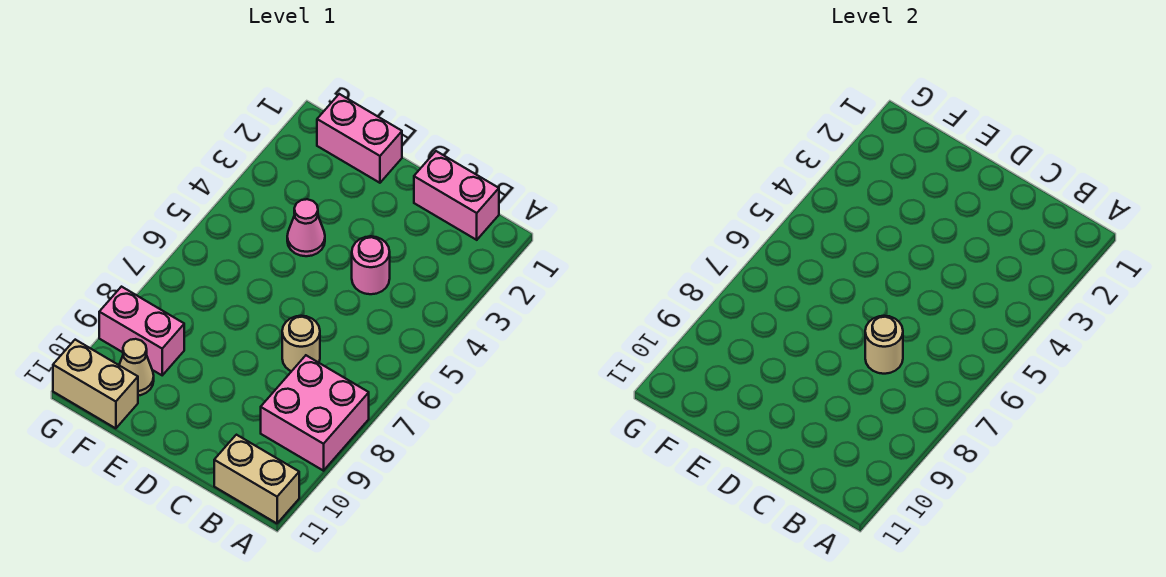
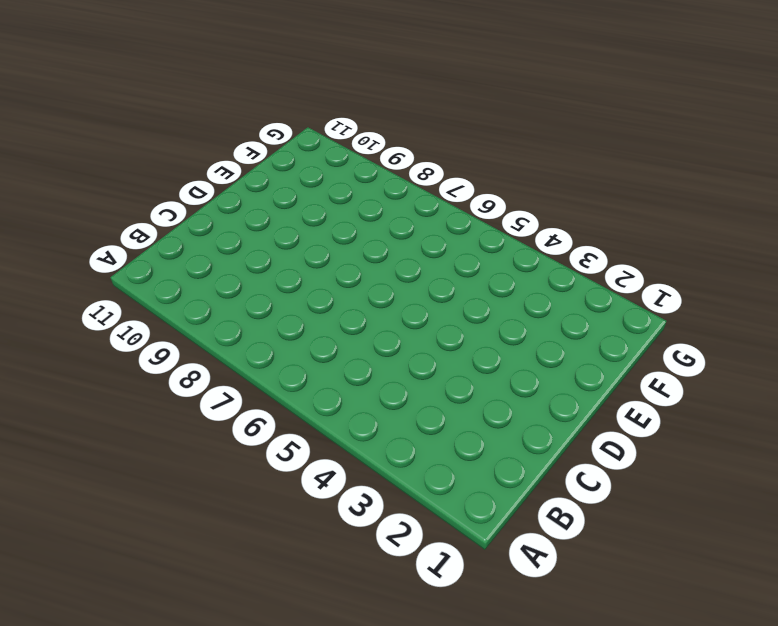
none -> pink brick A8:B9 level 1
none -> tan brick A11:B11 level 1

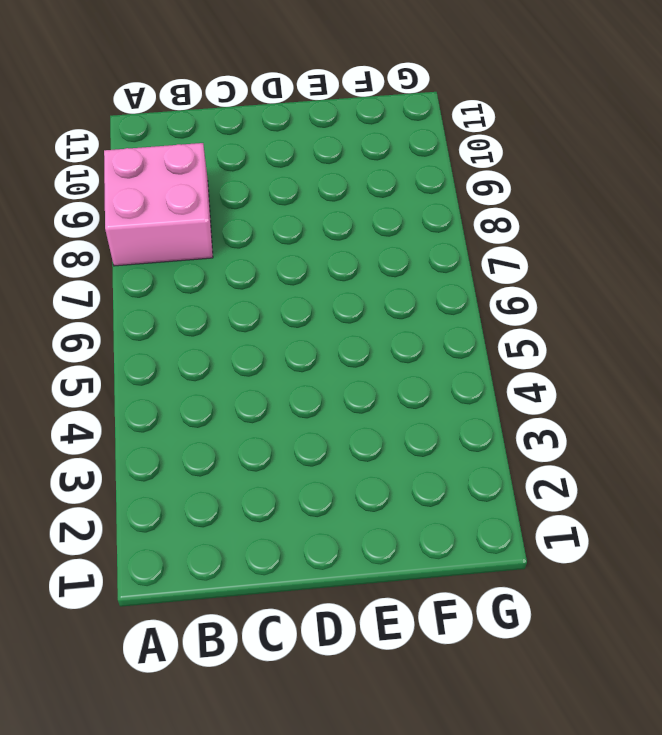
none -> tan brick A11:B11 level 1
none -> pink brick B1:C1 level 1

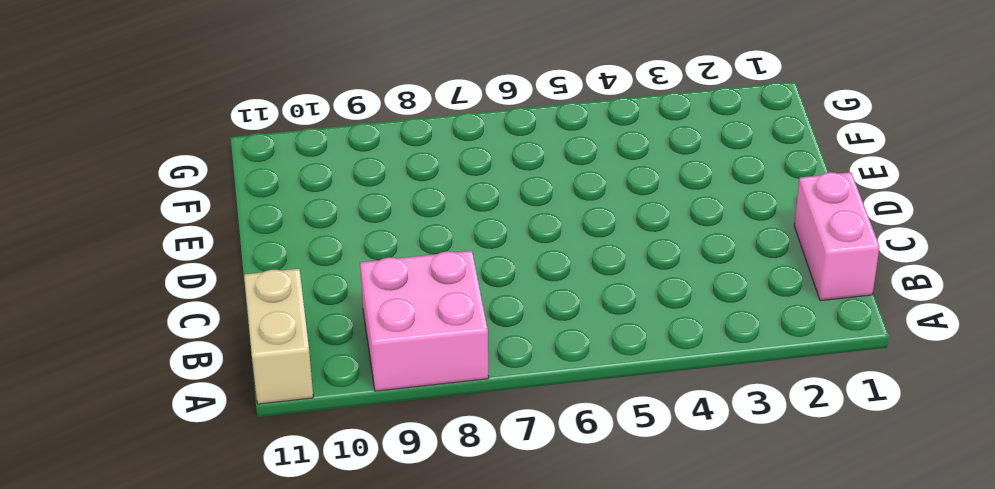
none -> pink round brick C4 level 1
none -> tan round brick C7 level 1

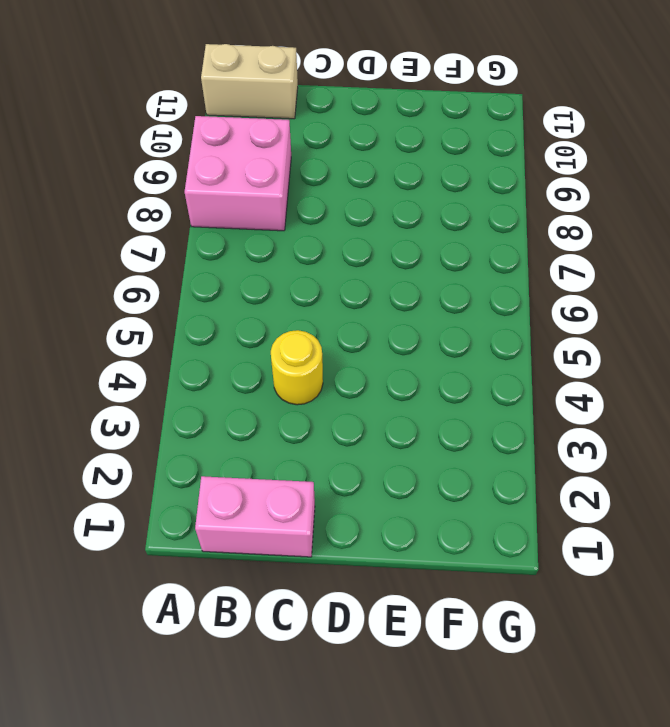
yellow round brick C4 level 1 -> pink round brick C4 level 1
none -> tan round brick C7 level 1
none -> pink brick E1:F1 level 1

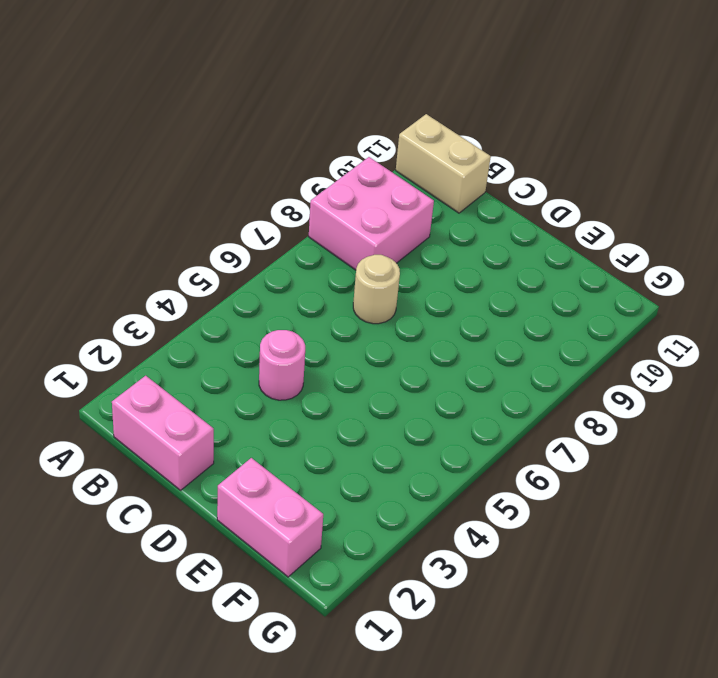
none -> pink cone E4 level 1
none -> pink brick F9:G9 level 1

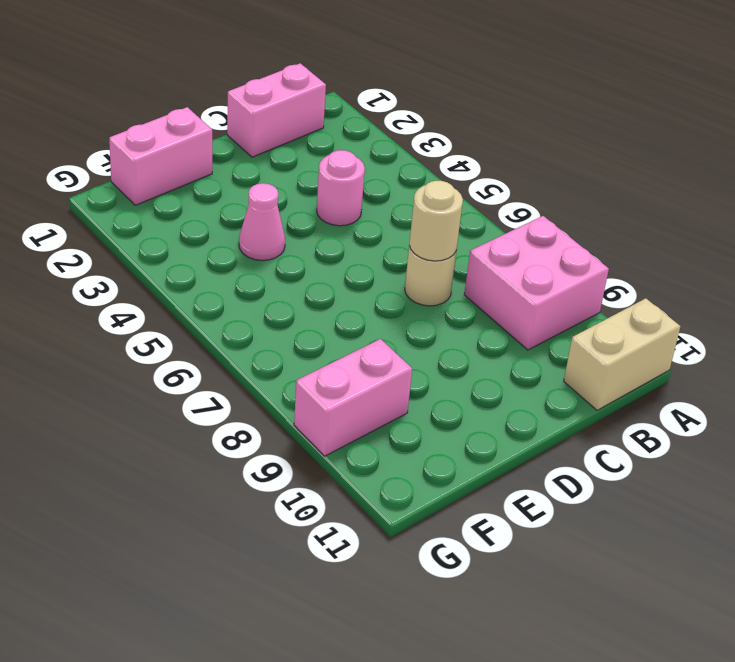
none -> tan cone F10 level 1
none -> tan brick F11:G11 level 1

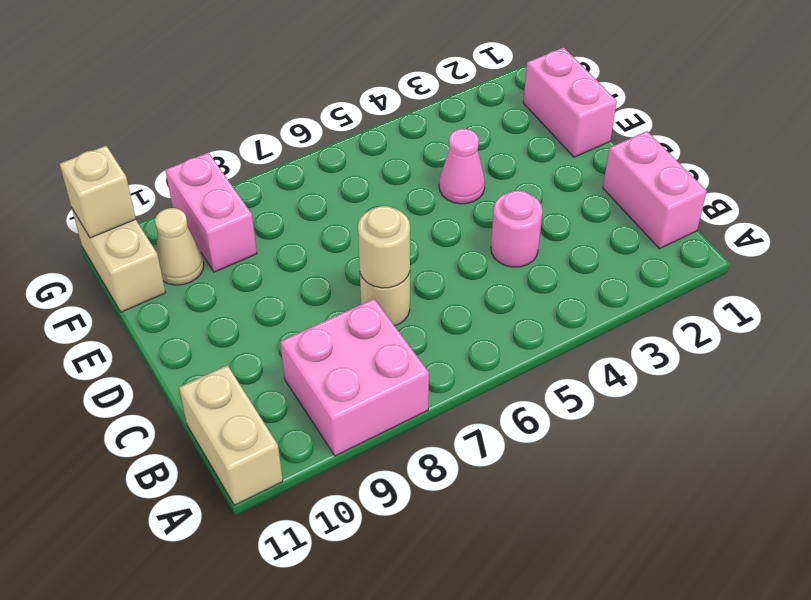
tan brick G11 level 2 -> none

